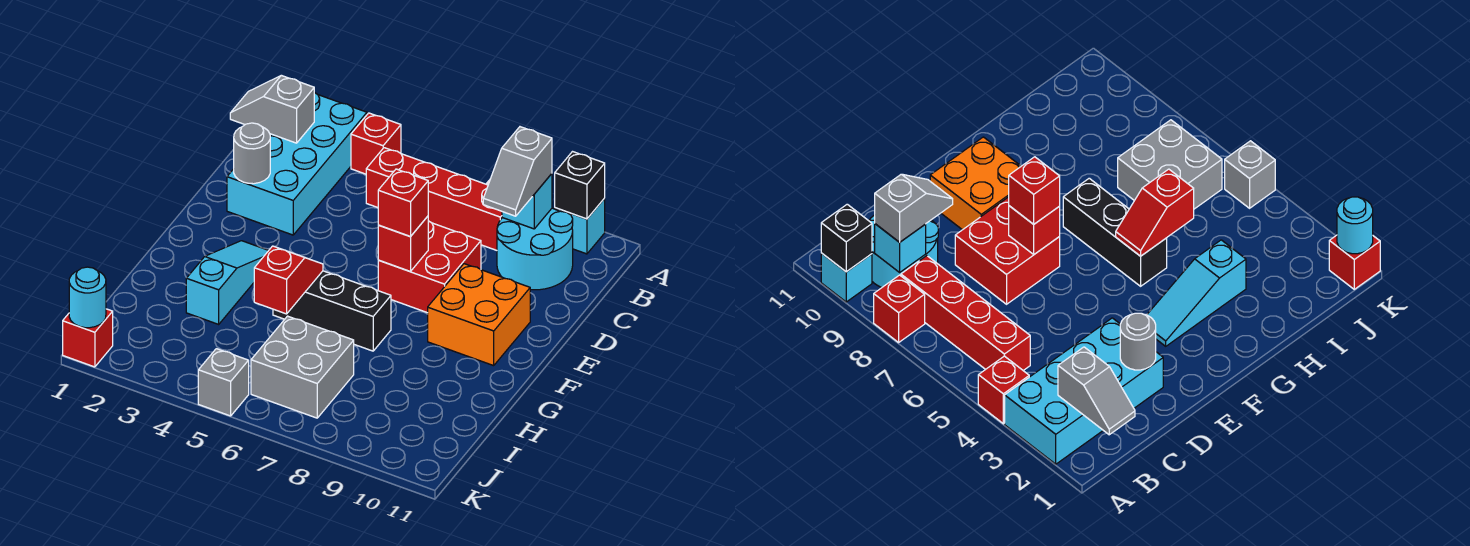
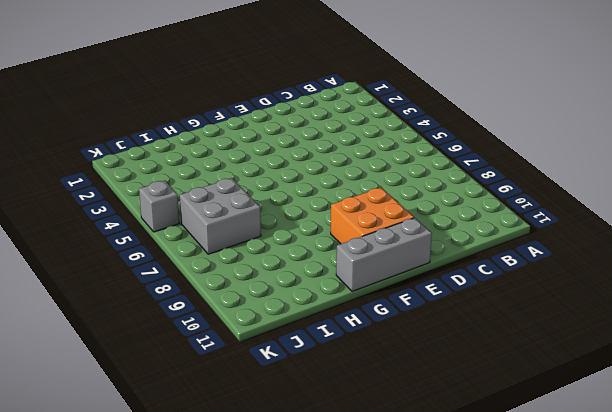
grey brick E11:G11 level 1 -> none
none -> cyan brick A2:D3 level 1
none -> red brick A4 level 1
none -> red brick A8 level 1

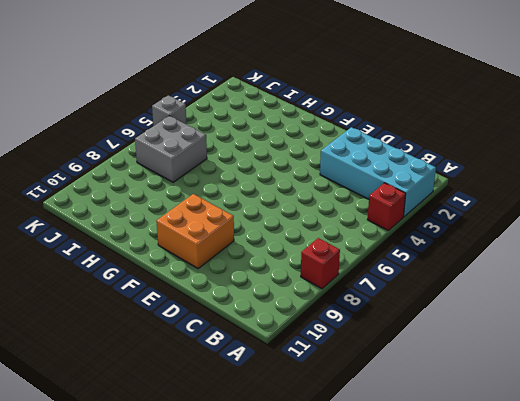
none -> cyan brick A10 level 1
none -> red brick B5:B8 level 1
none -> cyan round brick B9:C10 level 1

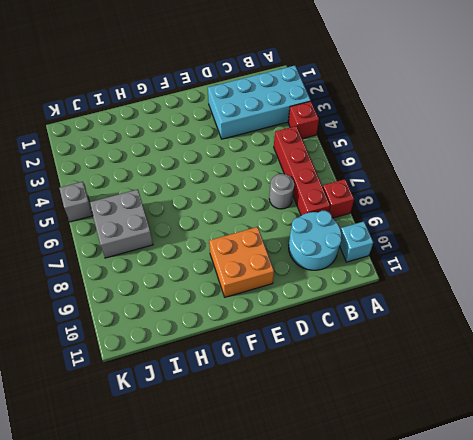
grey round brick C7 level 1 -> grey round brick D2 level 2
none -> red brick D7:E8 level 1
none -> cyan slope F3:H3 level 1 top H
none -> black brick G5:G7 level 1

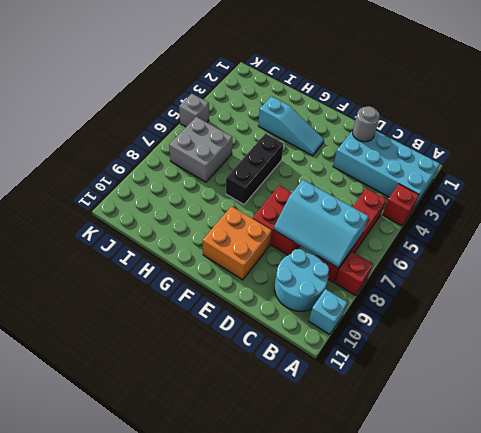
cyan slope B7:D8 level 2 top 7 -> none
none -> red brick K1 level 1
none -> black brick A10 level 2
none -> grey slope B1:B2 level 2 top 2

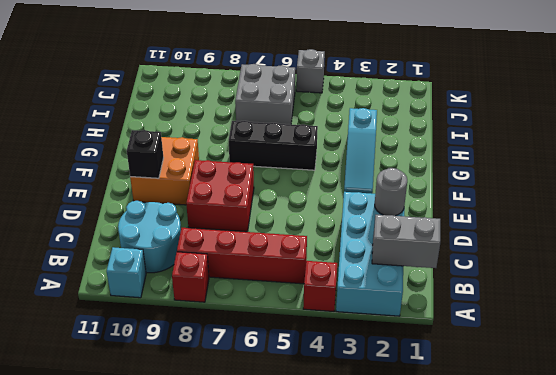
grey brick B1:B2 level 2 -> grey slope B1:B2 level 2 top 2
black brick E10 level 2 -> black brick A10 level 2
none -> red brick K1 level 1
none -> cyan brick B9 level 2
none -> red brick E7 level 2

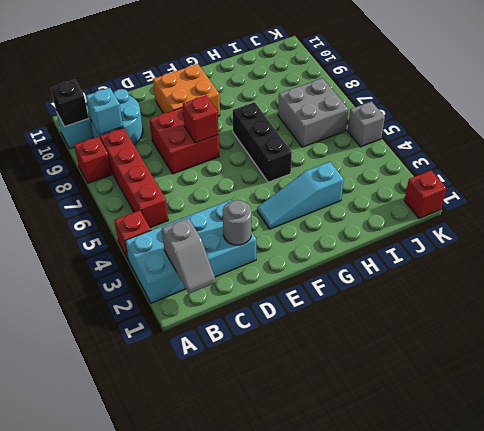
none -> red slope G5:H5 level 2 top H
none -> cyan round brick K1 level 2
none -> grey slope B9:C9 level 3 top B

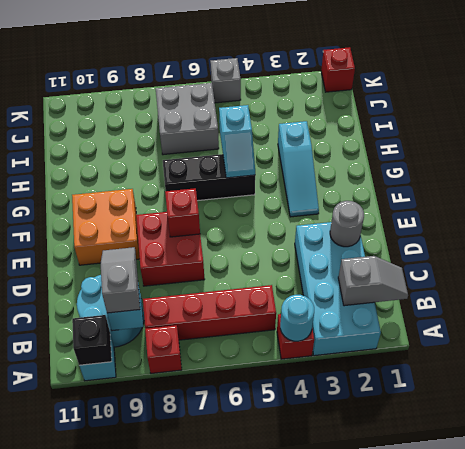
cyan round brick A4 level 2 -> cyan round brick K1 level 2
cyan slope G5:H5 level 2 top H -> red slope G5:H5 level 2 top H
none -> red brick E7 level 3

